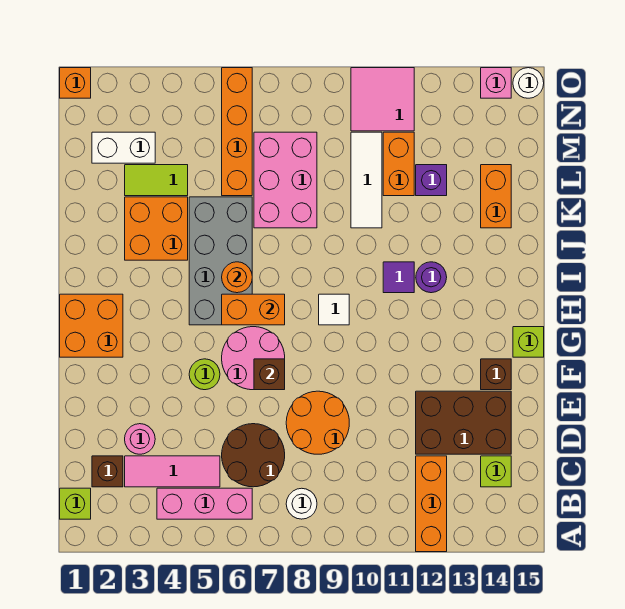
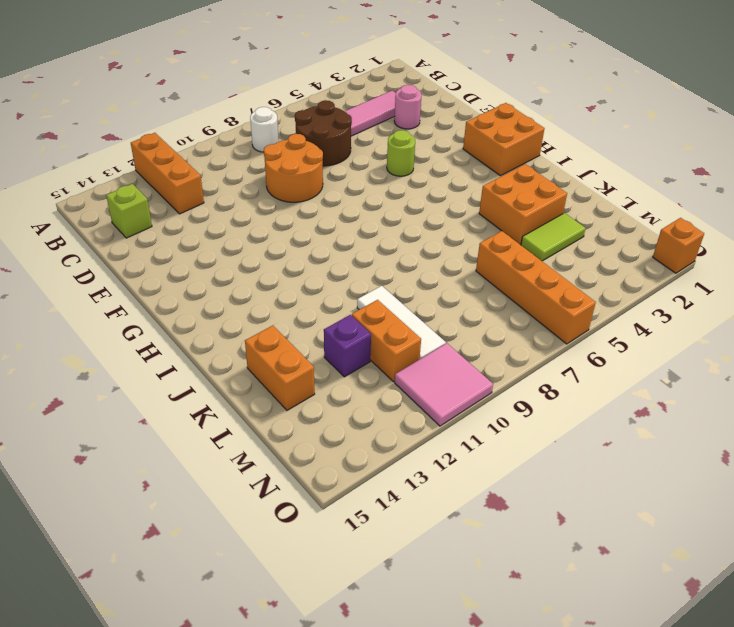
none -> lime brick B1 level 1
none -> pink brick B4:B6 level 1
none -> brown brick C2 level 1
none -> brown brick D12:E14 level 1

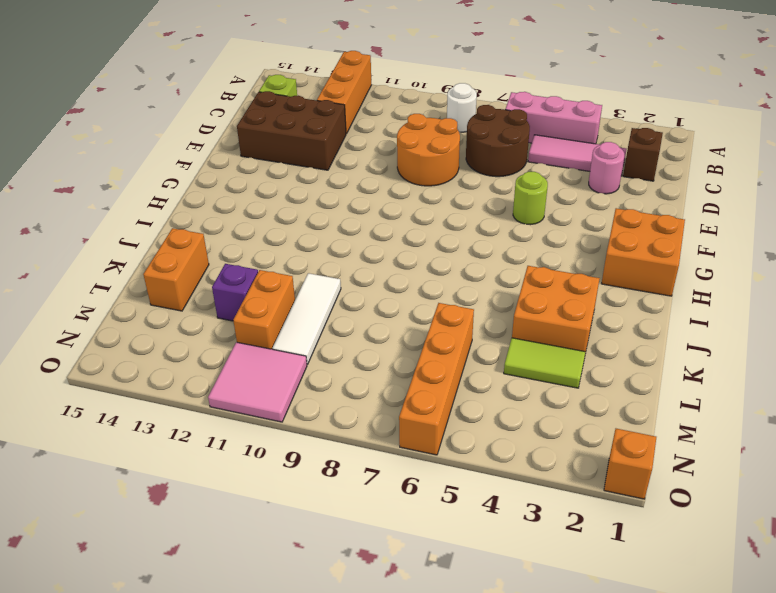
none -> lime brick B1 level 1
none -> pink round brick F6:G7 level 1
none -> brown brick F14 level 1
none -> lime brick G15 level 1

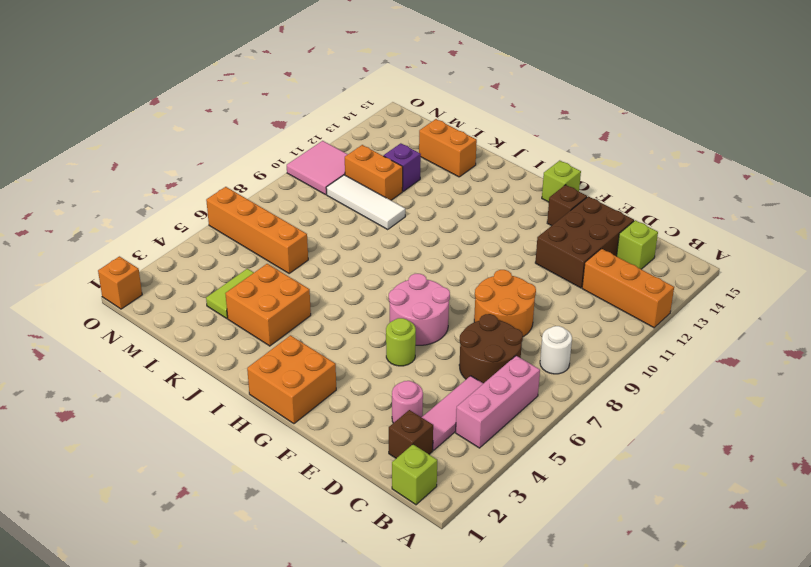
none -> grey brick H5:K6 level 1
none -> white tile H9 level 1
none -> purple tile I11 level 1
none -> purple round brick I12 level 1

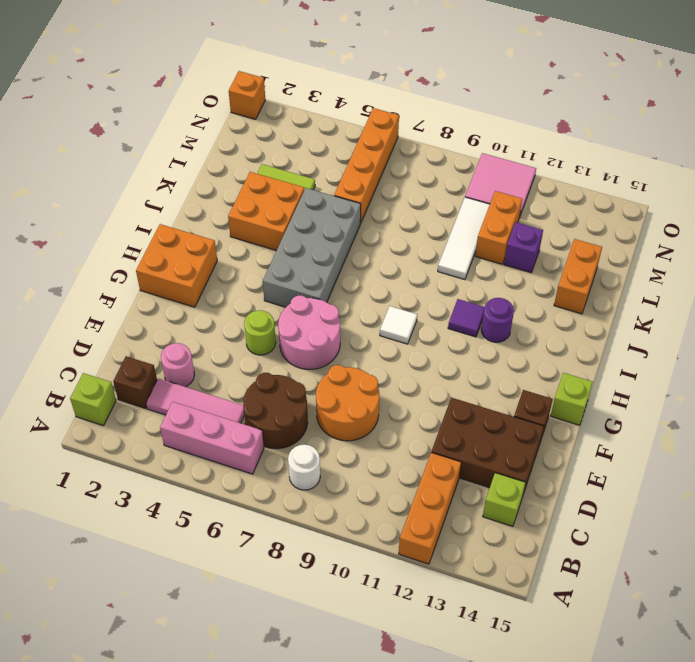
none -> pink brick K7:M8 level 1
none -> white brick M2:M3 level 1
none -> pink brick O14 level 1
none -> white round brick O15 level 1

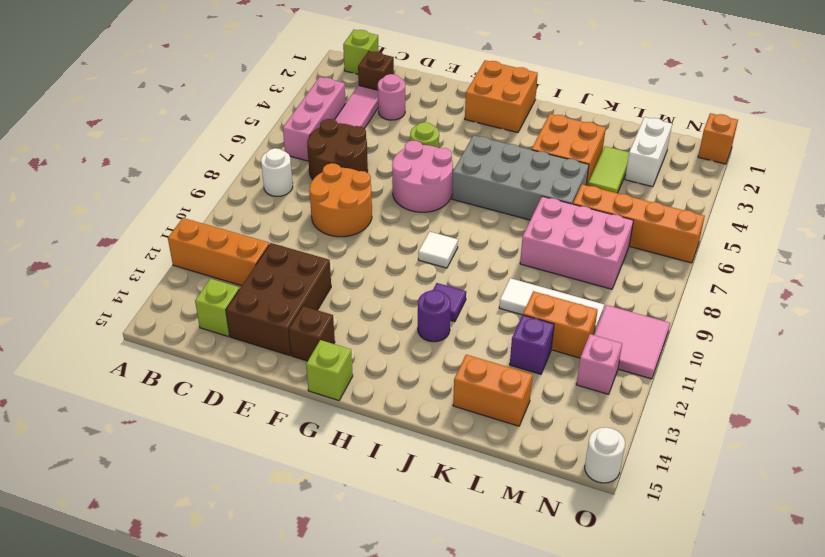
pink brick N12 level 1 -> pink brick O14 level 1
none -> brown brick F7 level 2
none -> orange brick H6:H7 level 2
none -> orange round brick I6 level 2

